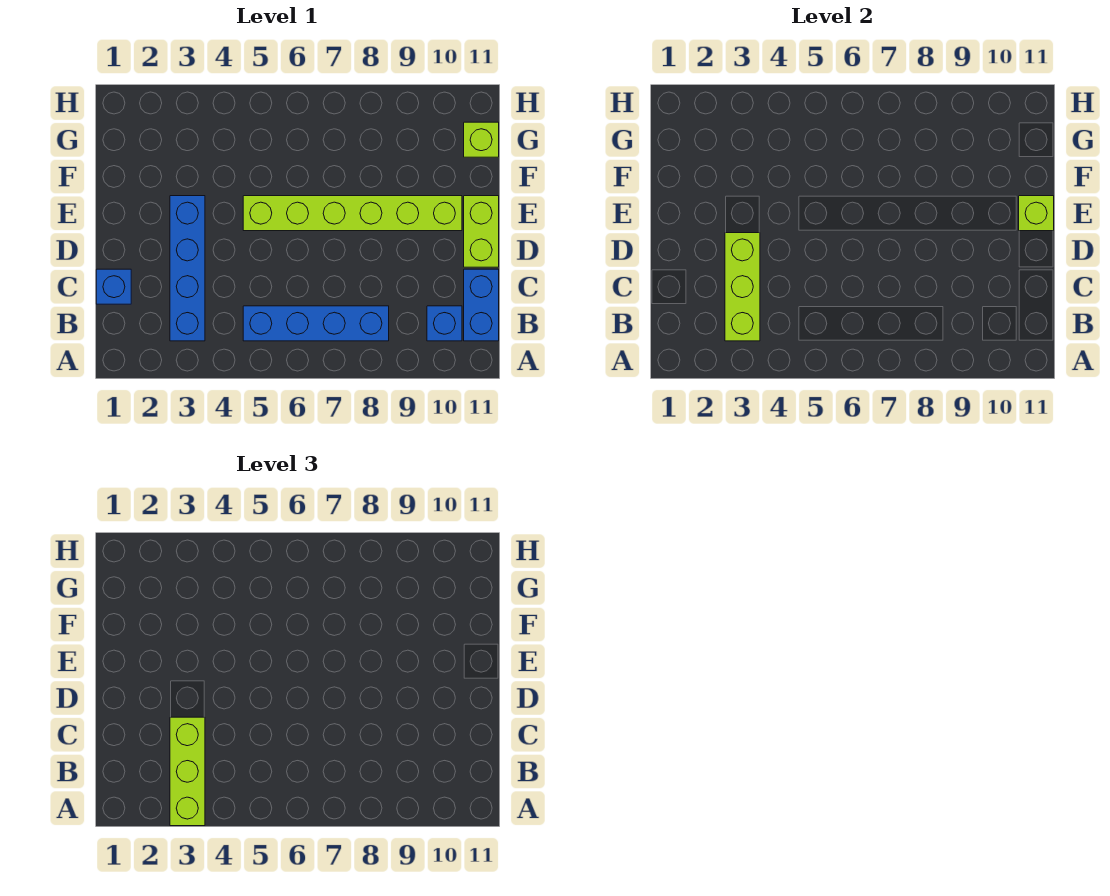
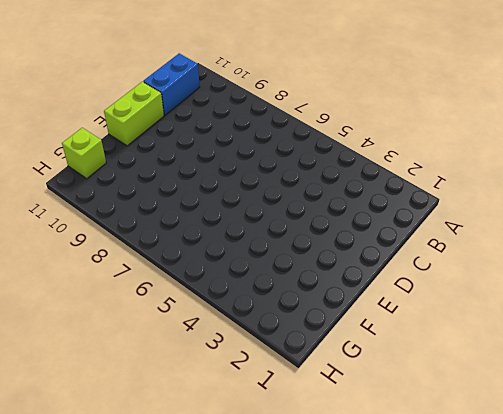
none -> blue brick B3:E3 level 1
none -> blue brick B5:B8 level 1

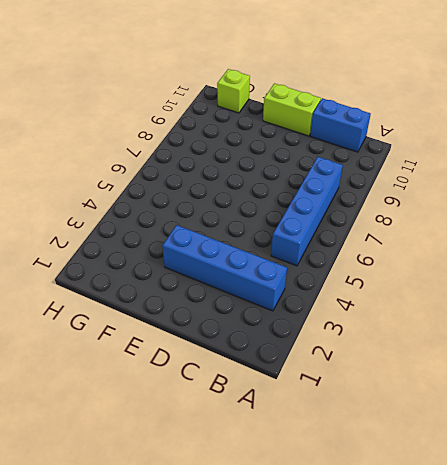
none -> blue brick B10 level 1
none -> blue brick C1 level 1

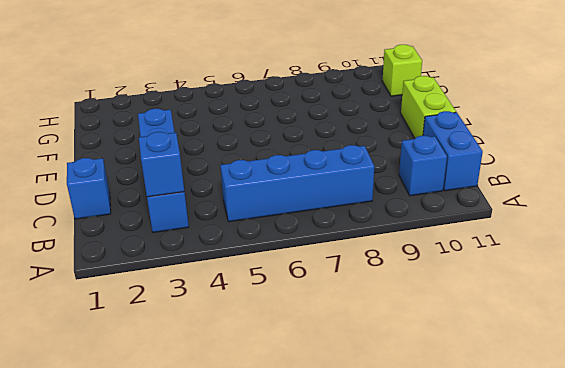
blue brick B3 level 2 -> lime brick B3:D3 level 2
none -> lime brick E5:E10 level 1
none -> lime brick E11 level 2

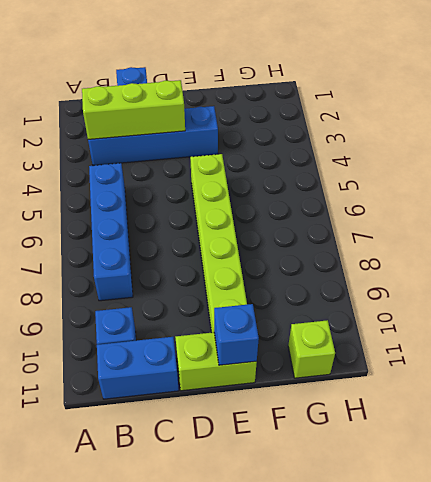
blue brick E11 level 2 -> lime brick E11 level 2
none -> lime brick A3:C3 level 3

